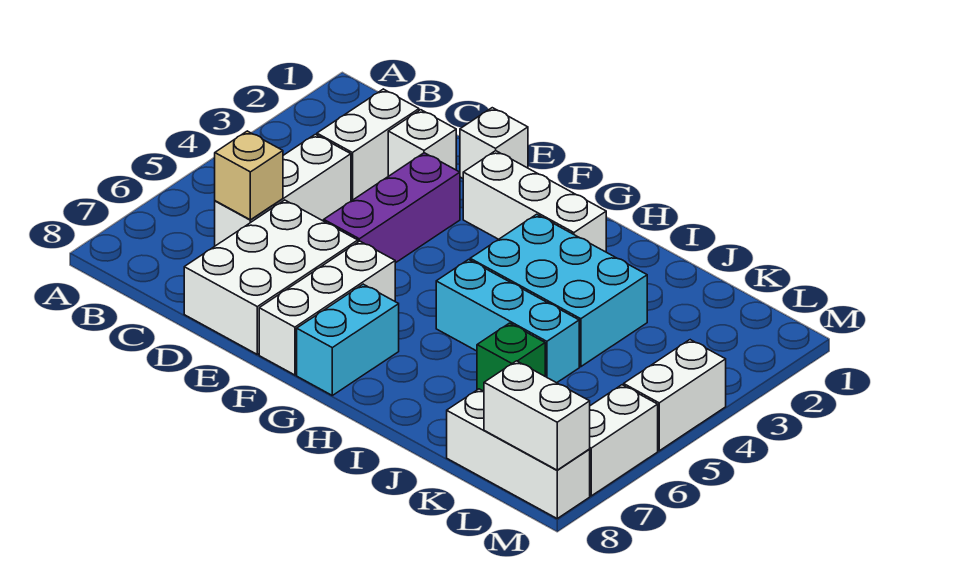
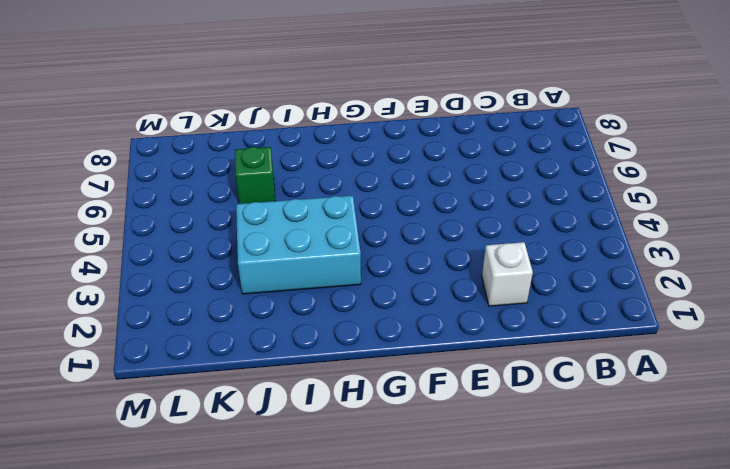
none -> white brick C2:C3 level 1
none -> white brick C4:C6 level 1
none -> white brick D6:E8 level 1

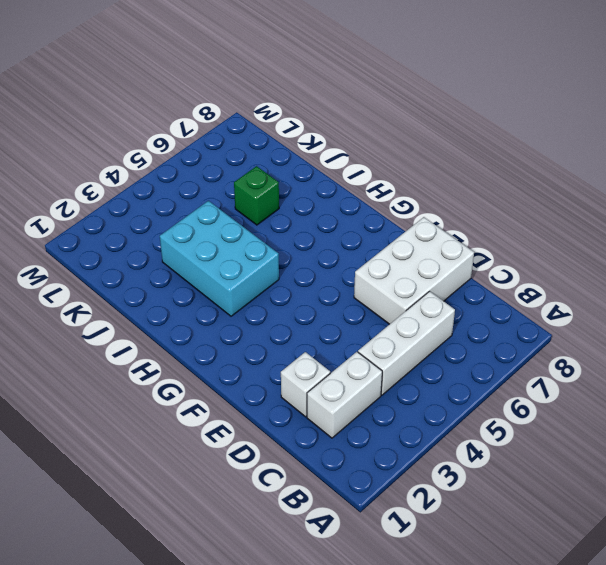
none -> white brick E1 level 1
none -> purple brick E3:E5 level 1
none -> white brick F2:H2 level 1

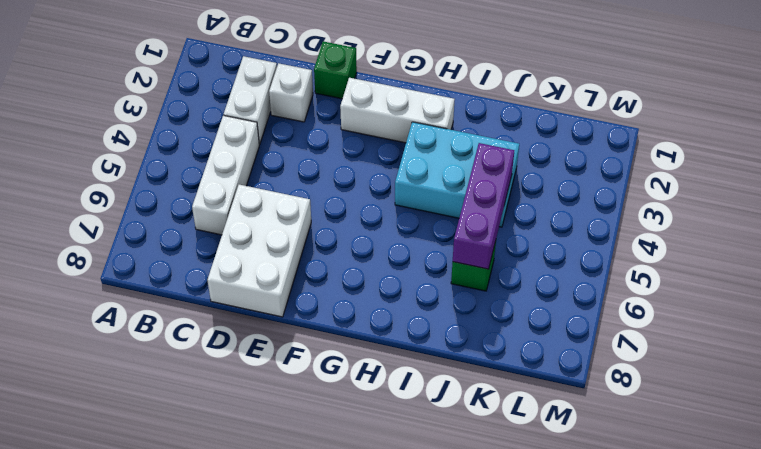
green brick E1 level 1 -> white brick E1 level 1
purple brick J4:J6 level 2 -> purple brick E3:E5 level 1
none -> white brick F6:F8 level 1
none -> cyan brick G7:G8 level 1
none -> cyan brick H5:J5 level 1

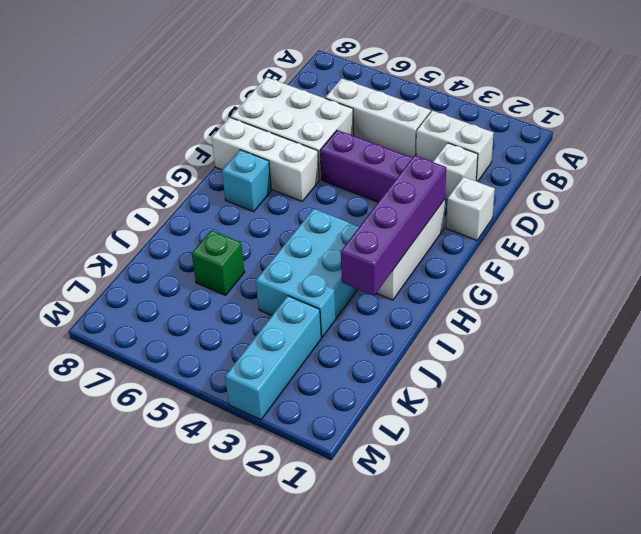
purple brick F2:I2 level 2 -> none
cyan brick G7 level 1 -> cyan brick G7:G8 level 1
cyan brick K3:M3 level 1 -> cyan brick H5:J5 level 1
none -> white brick K8:M8 level 1
none -> white brick M4:M5 level 1
none -> white brick M6:M7 level 1

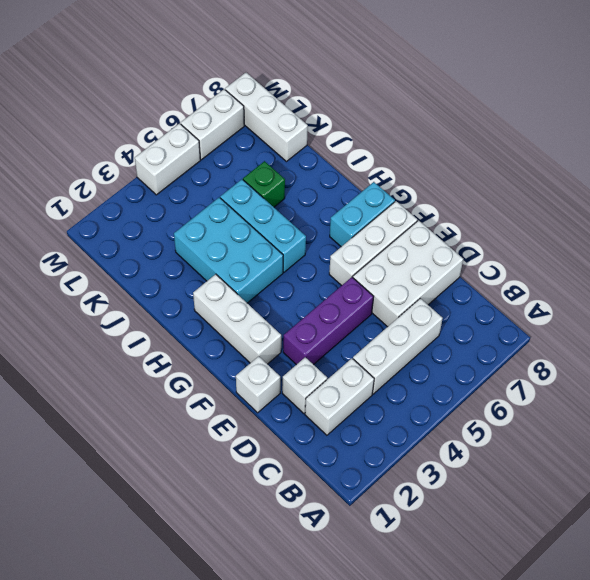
none -> tan brick C6 level 2
none -> white brick L8:M8 level 2

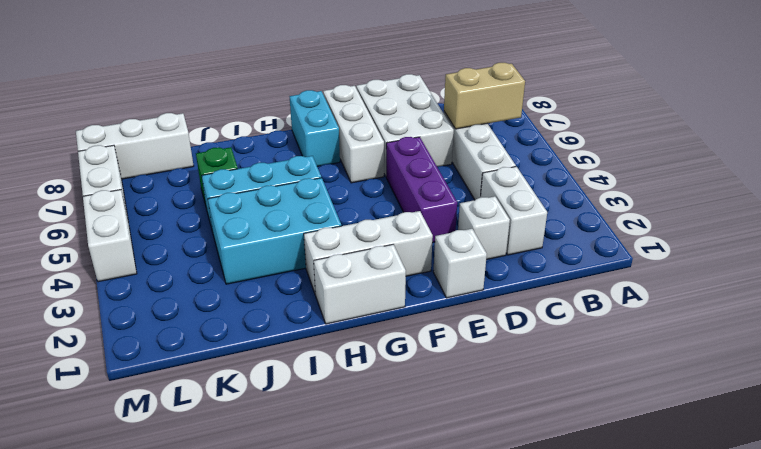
tan brick B6:C6 level 2 -> tan brick C6 level 2
white brick G1:H1 level 1 -> white brick L8:M8 level 2

